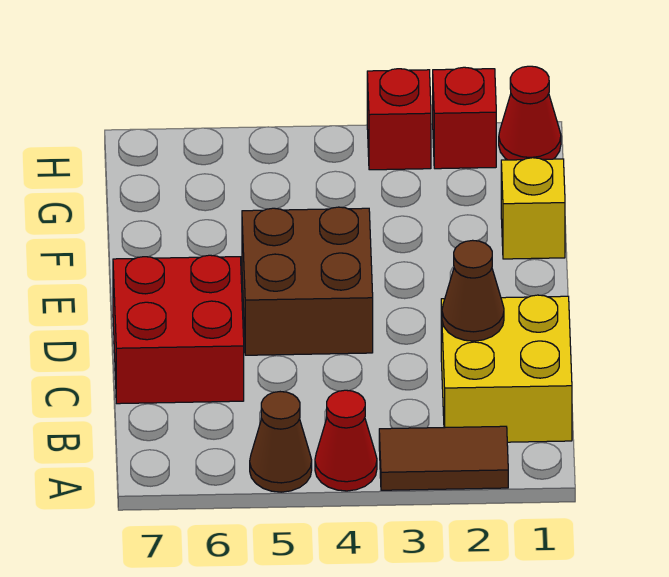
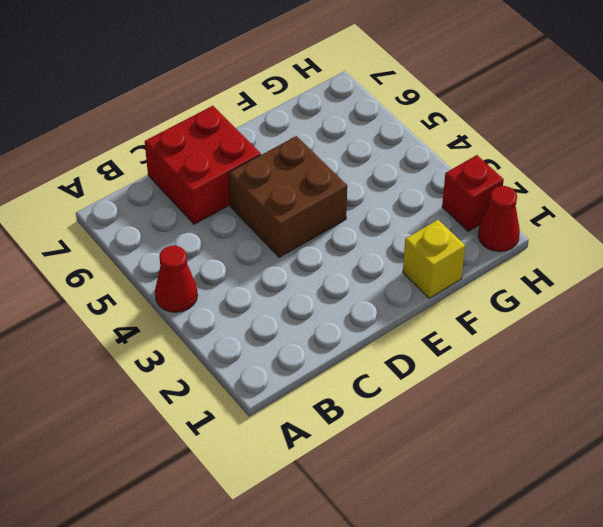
none -> brown tile A2:A3 level 1
none -> brown cone A5 level 1

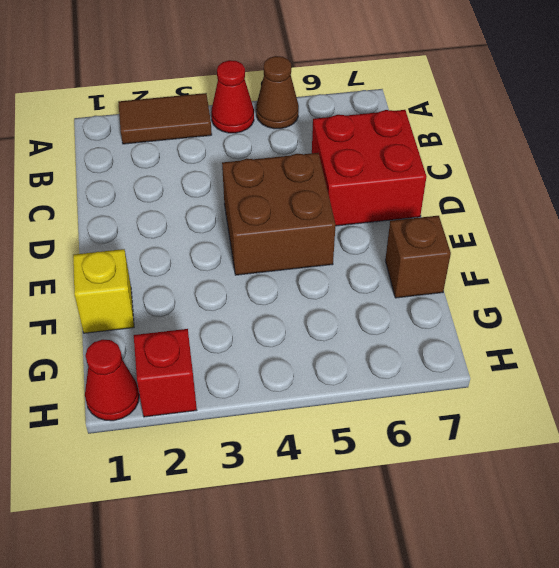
brown brick F7 level 1 -> none
none -> yellow brick B1:C2 level 1
none -> red brick H3 level 1

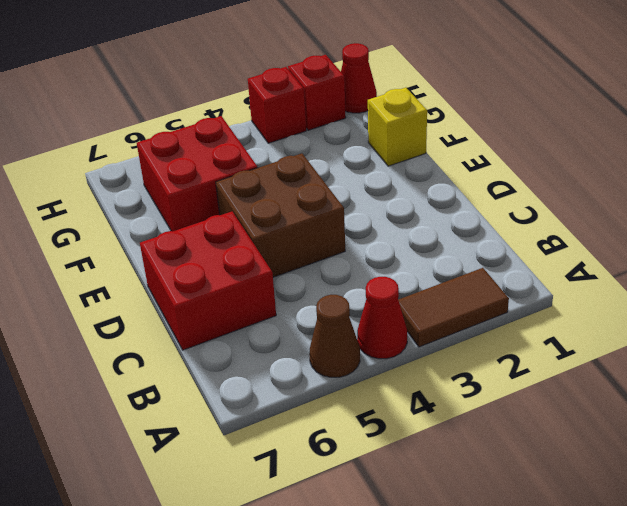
red brick F5:G6 level 1 -> none
none -> yellow brick B1:C2 level 1
none -> brown cone C2 level 2

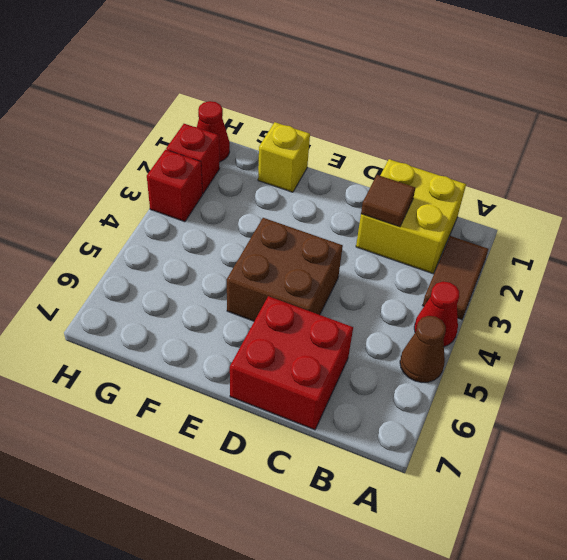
brown tile C2 level 2 -> brown cone C2 level 2

